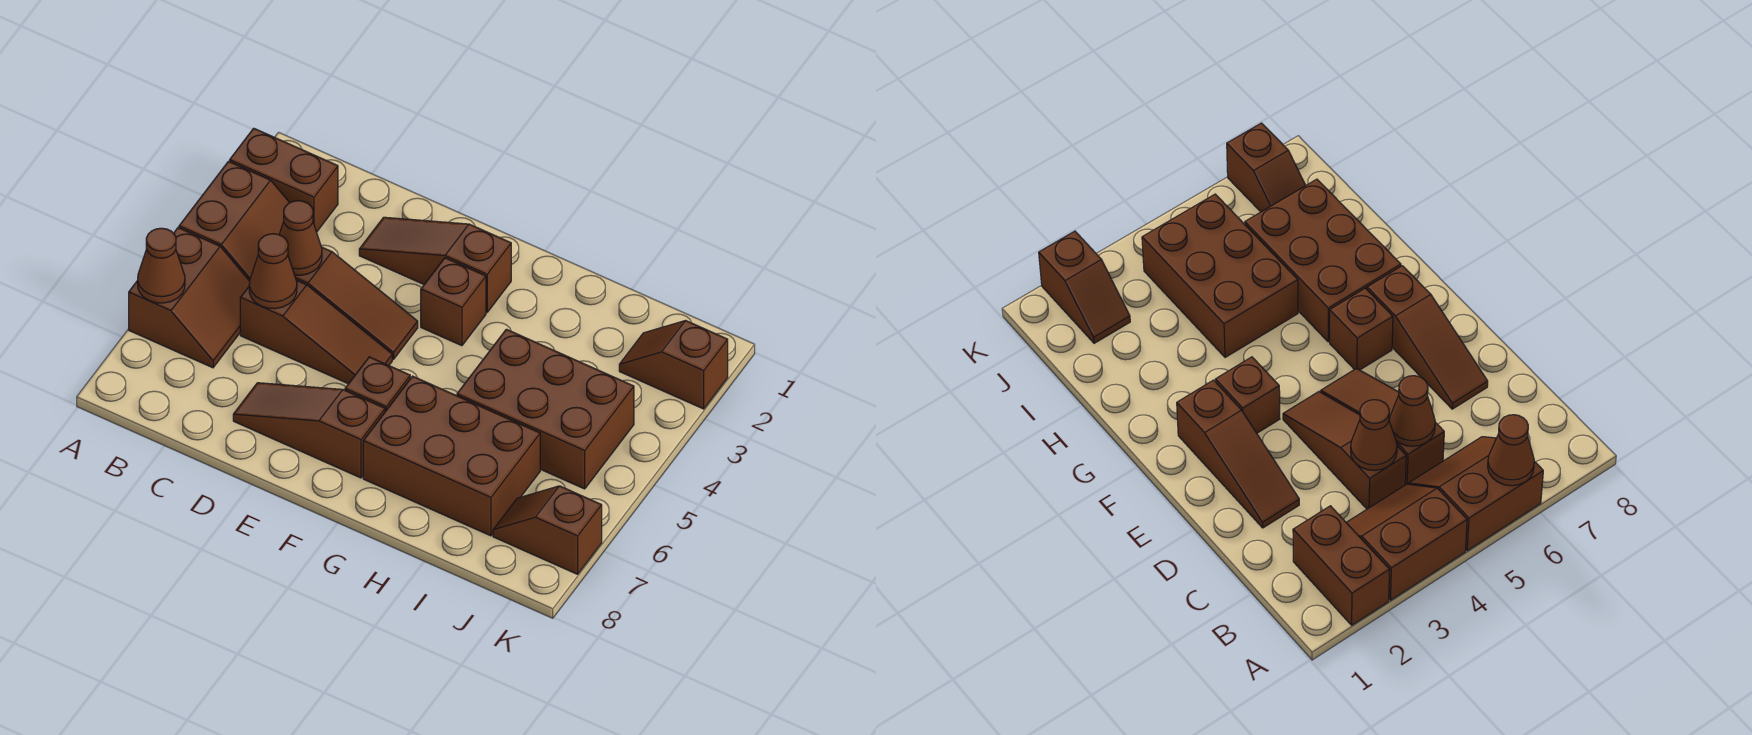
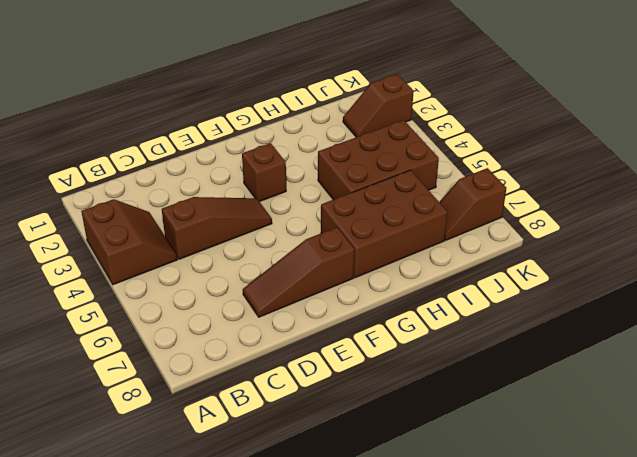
none -> brown brick A2:B2 level 1
none -> brown slope A5:B6 level 1 top A
none -> brown slope C5:E5 level 1 top C

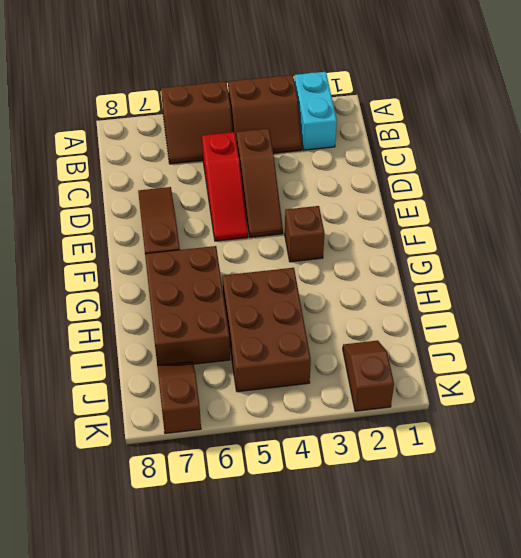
cyan brick A2:B2 level 1 -> brown brick A2:B2 level 1
red slope C5:E5 level 1 top C -> brown slope C5:E5 level 1 top C
none -> brown slope D2:F2 level 1 top F
none -> brown brick F6 level 1
none -> brown cone A6 level 2

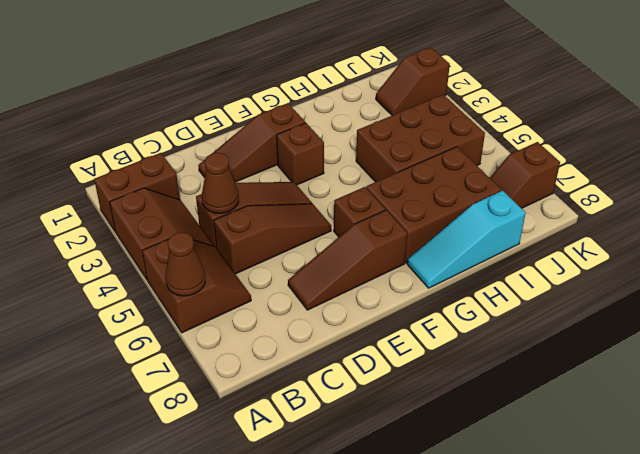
cyan slope G8:I8 level 1 top I -> none
none -> brown cone C5 level 2

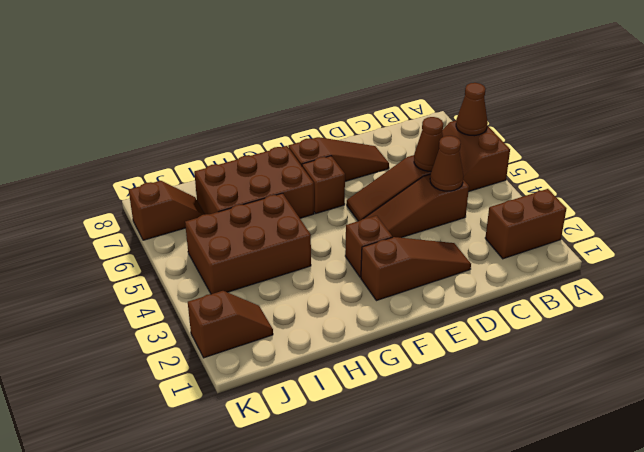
none -> brown slope A3:B4 level 1 top A

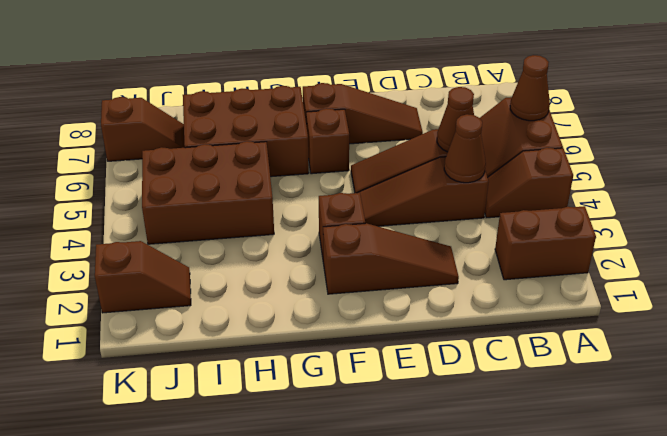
brown slope A4:B4 level 1 top A -> brown slope A3:B4 level 1 top A

